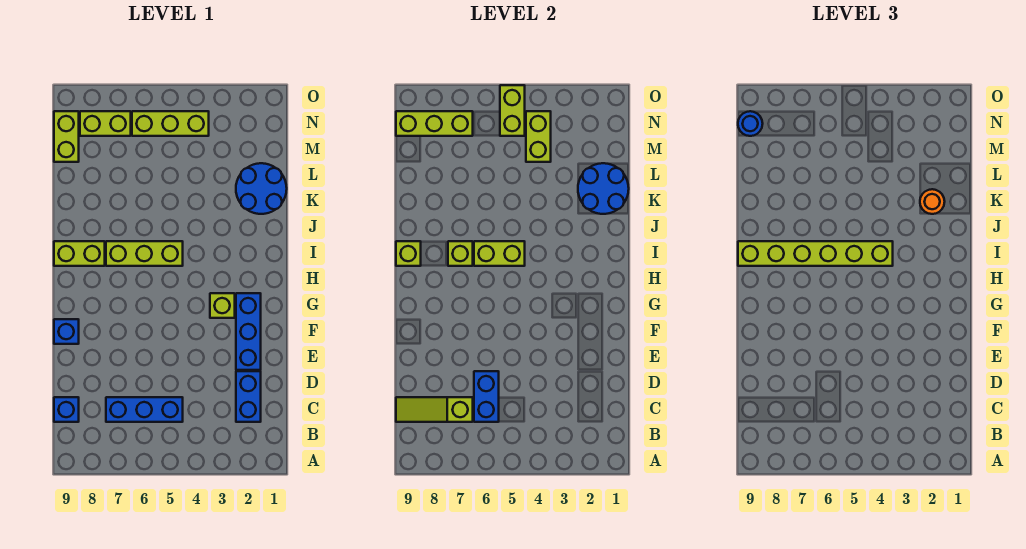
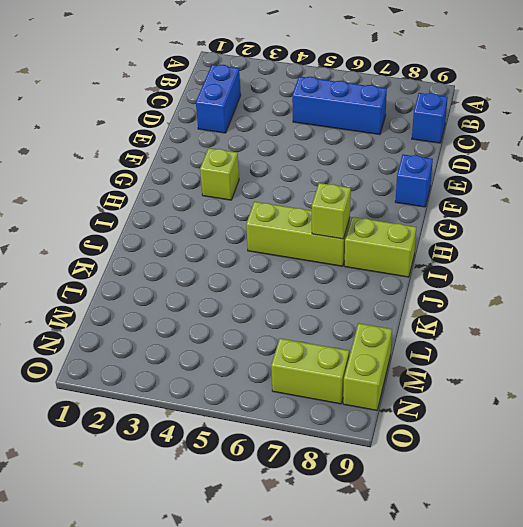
none -> blue brick E2:G2 level 1
none -> blue round brick K1:L2 level 1
none -> lime brick N4:N6 level 1

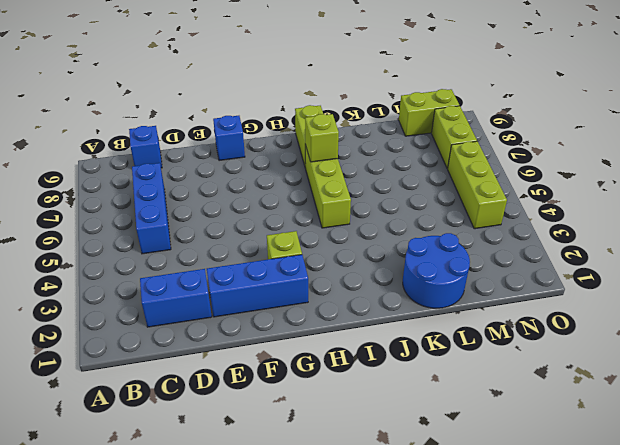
none -> blue brick C6:D6 level 2
none -> lime slope C7:C9 level 2 top 7
none -> lime brick I5:I6 level 2

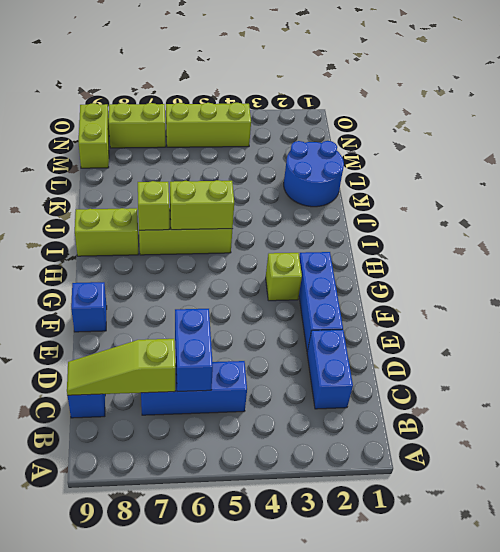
none -> lime brick I9 level 2
none -> blue round brick K1:L2 level 2
none -> lime brick M4:N4 level 2

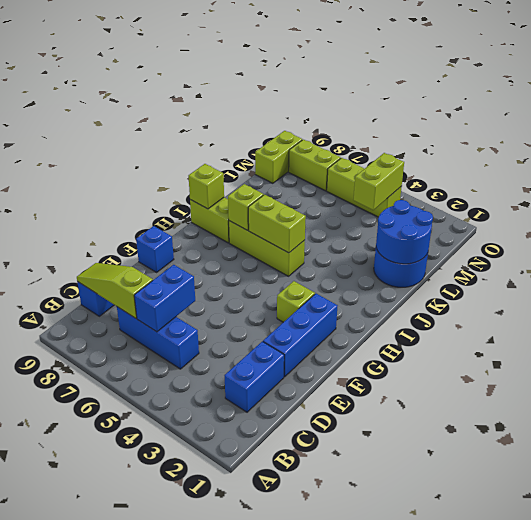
none -> lime brick N5:O5 level 2
none -> lime brick N7:N9 level 2
none -> lime brick I4:I9 level 3

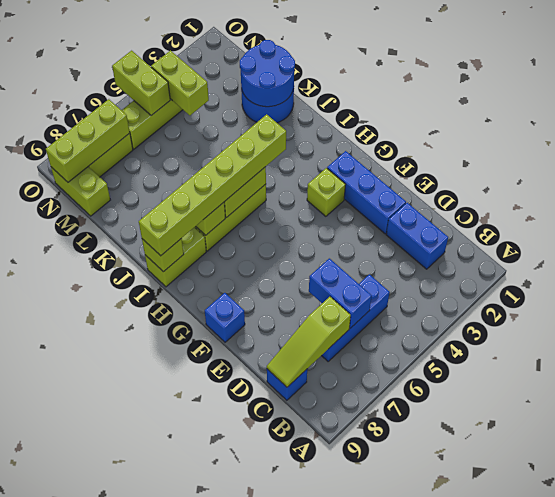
none -> orange round brick K2 level 3
none -> blue round brick N9 level 3

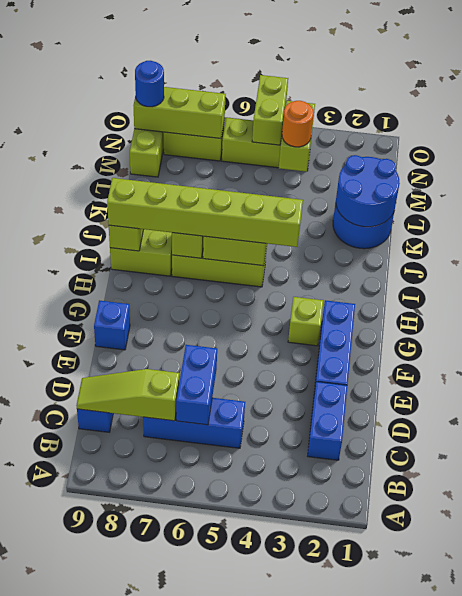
orange round brick M4 level 3 -> orange round brick K2 level 3

